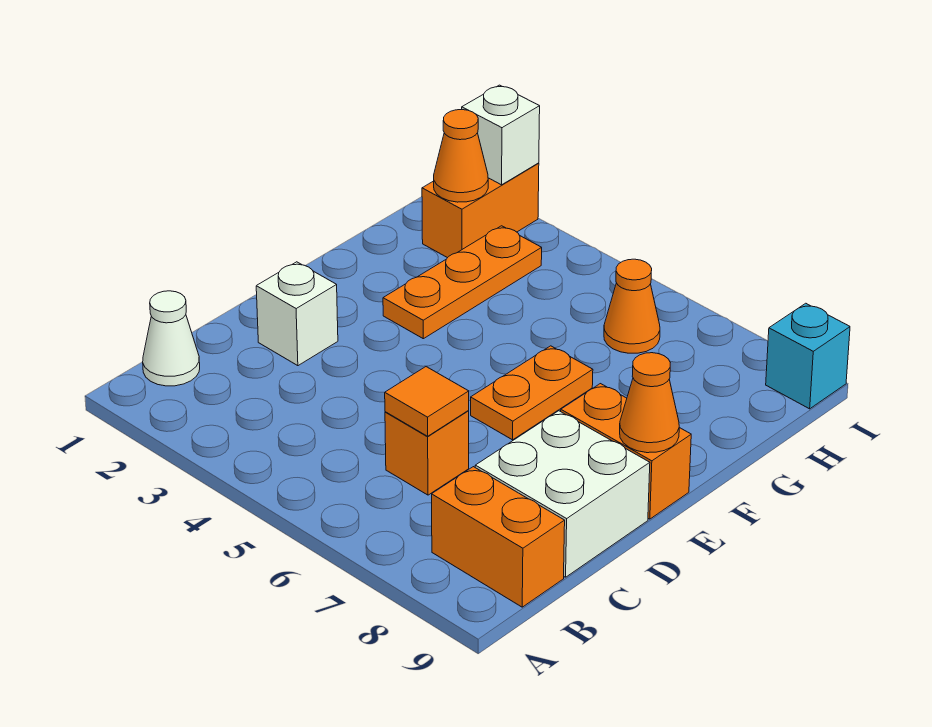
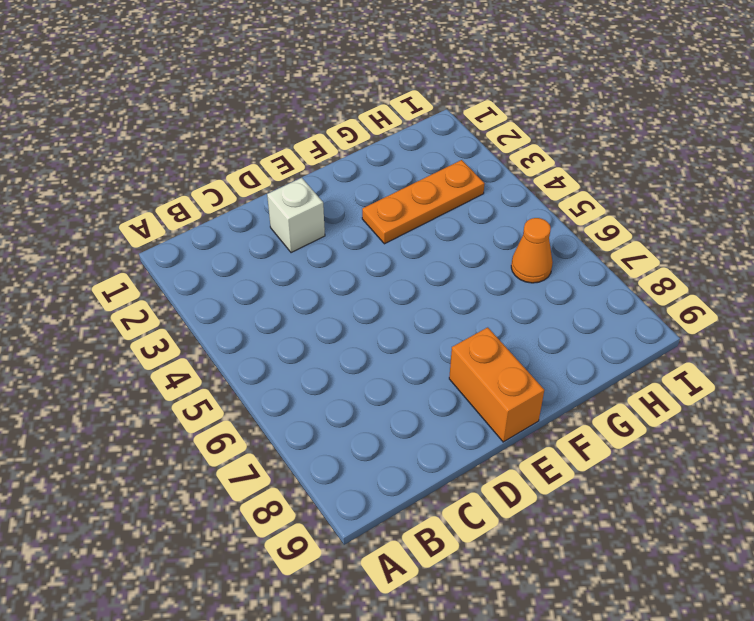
none -> white cone B1 level 1
none -> orange brick B8:B9 level 1
none -> orange brick C6 level 1

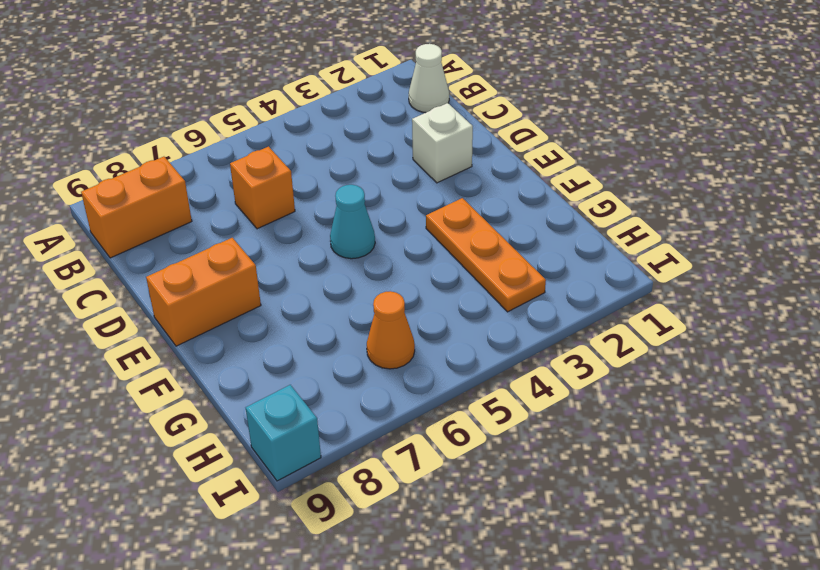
cyan cone E5 level 1 -> none
none -> white brick C8:D9 level 1
none -> orange plate E6:F6 level 1
none -> orange brick H2:I2 level 1

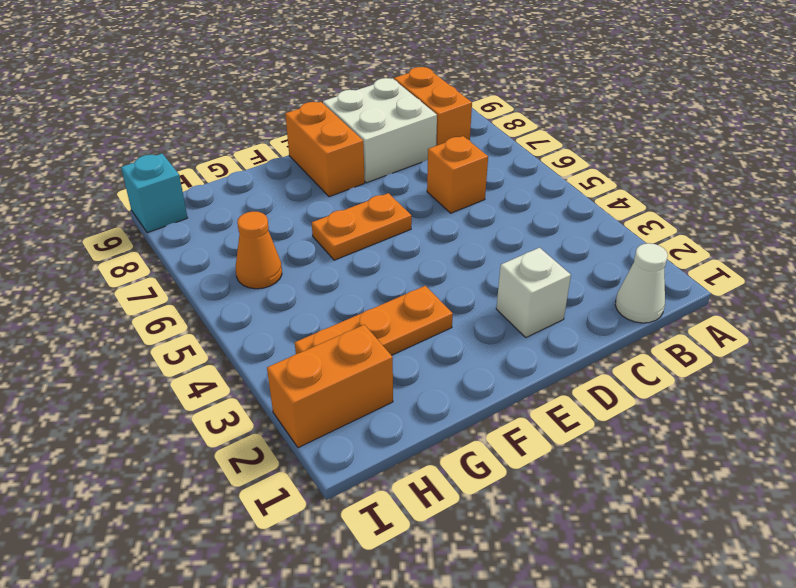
none -> orange tile C6 level 2
none -> orange cone E9 level 2
none -> orange cone H2 level 2

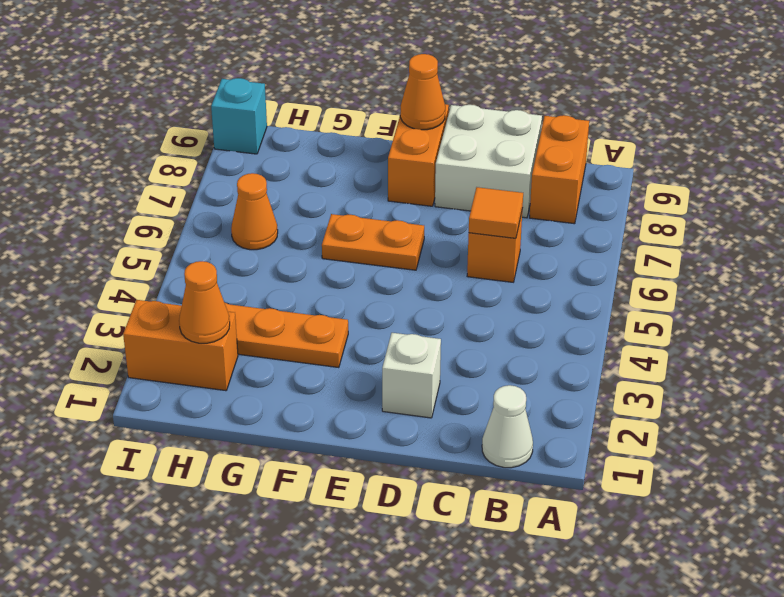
none -> white brick I2 level 2

